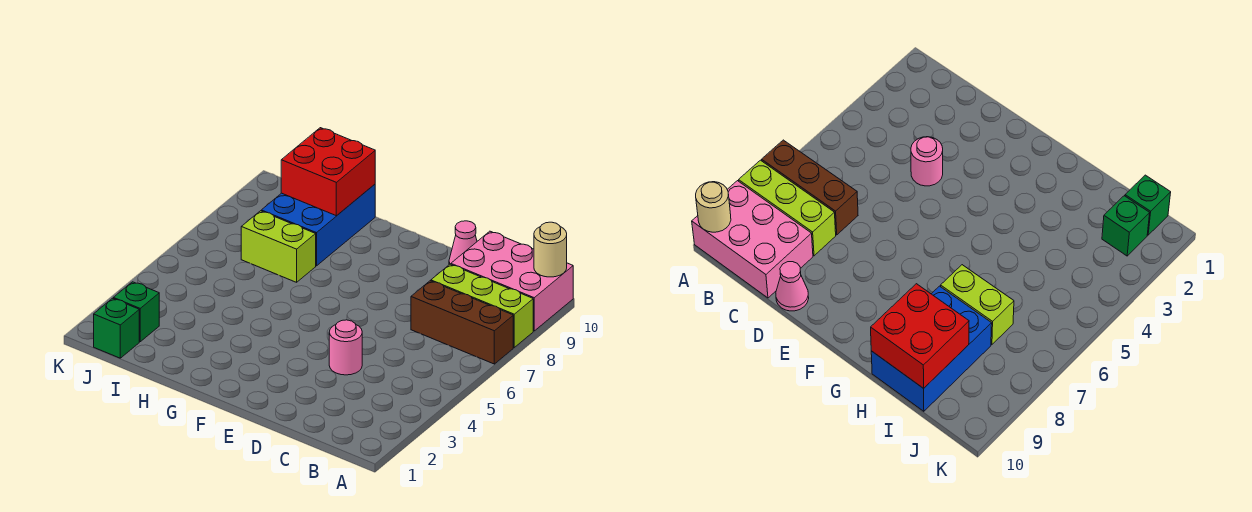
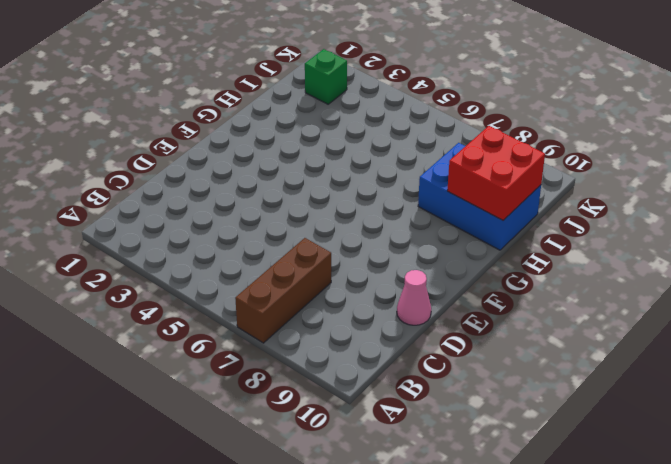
none -> lime brick A8:C8 level 1
none -> pink brick A9:C10 level 1

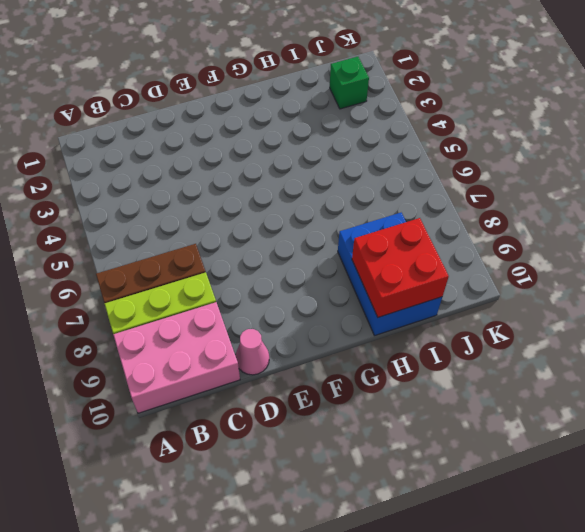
none -> pink round brick D4 level 1
none -> lime brick H7:I7 level 1

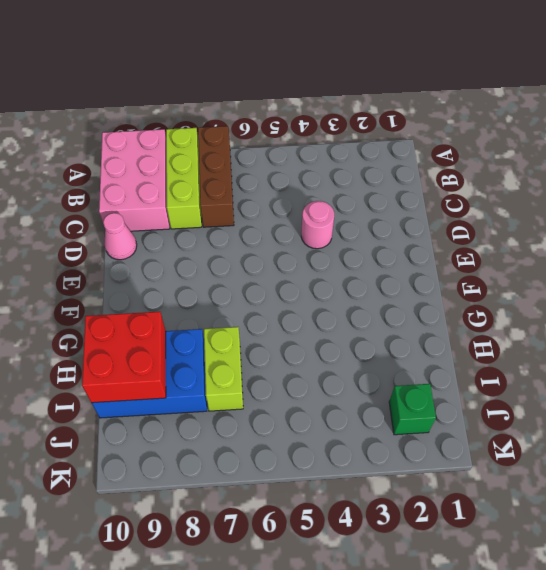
none -> green brick J1 level 1
none -> tan round brick A10 level 2

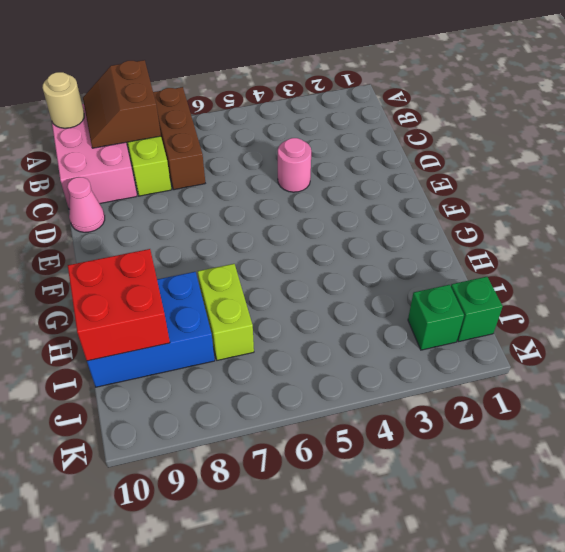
brown slope A8:B9 level 2 top 8 -> none

